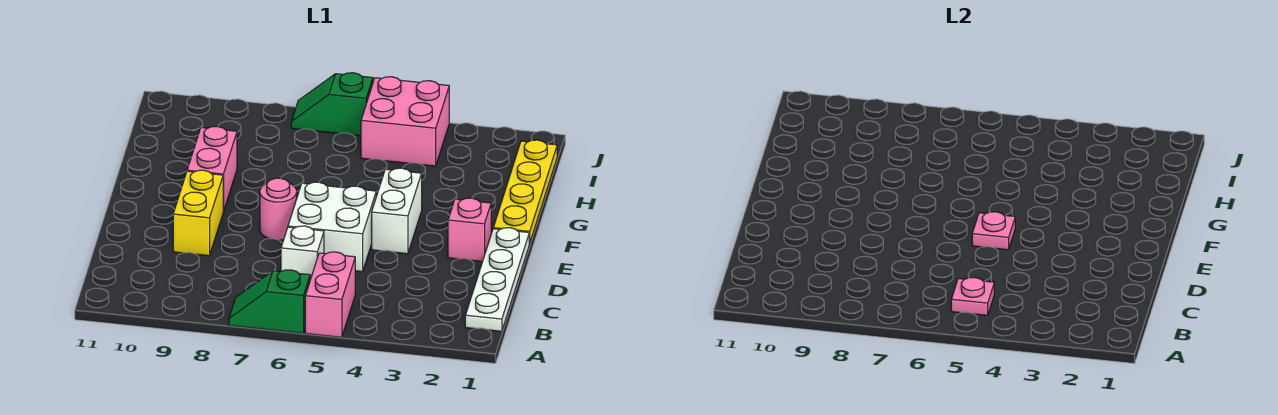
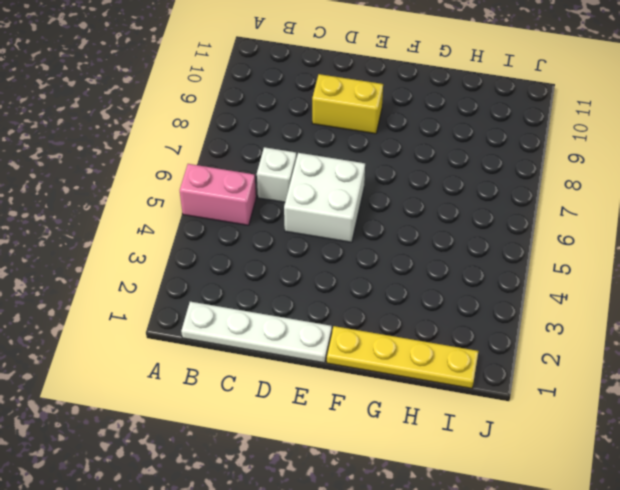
none -> green slope A6:A7 level 1 top 6
none -> pink brick E2 level 1
none -> white brick E4:F4 level 1

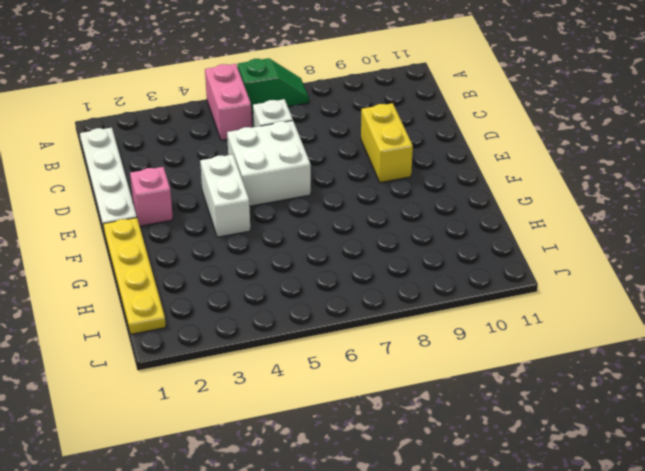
none -> pink round brick E7 level 1
none -> pink brick F9:G9 level 1
none -> pink brick I4:J5 level 1

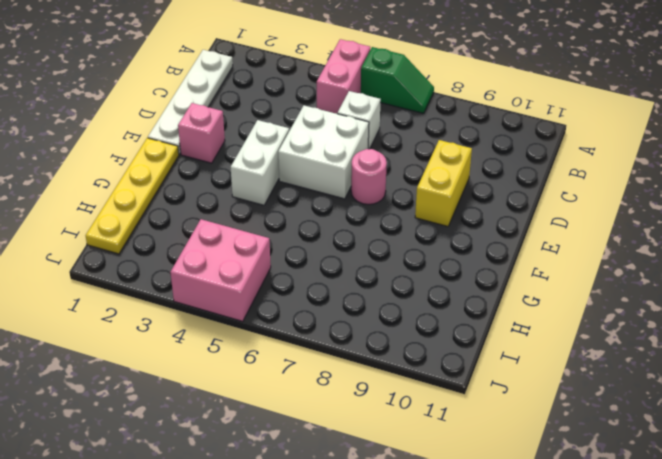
none -> pink brick F9:G9 level 1
none -> green slope J6:J7 level 1 top 6
none -> pink plate B5 level 2

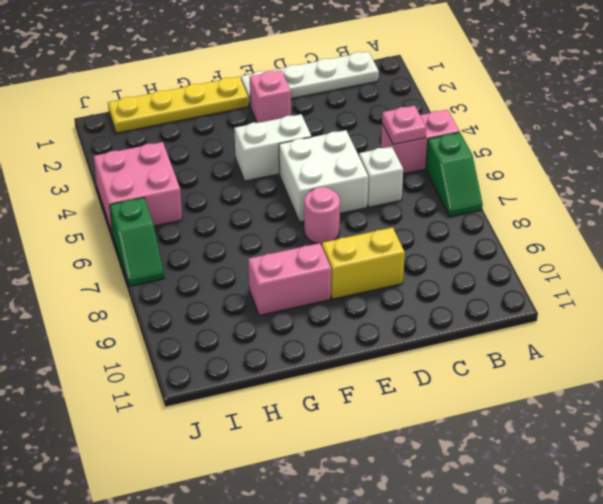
none -> pink plate E5 level 2

